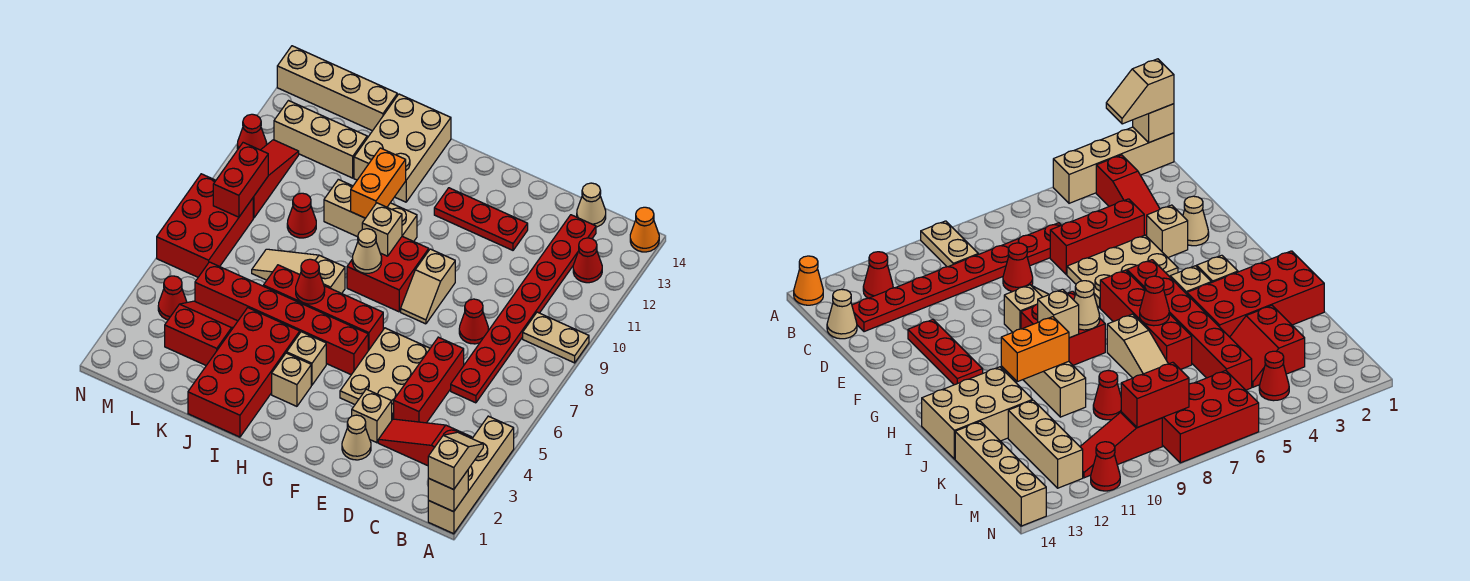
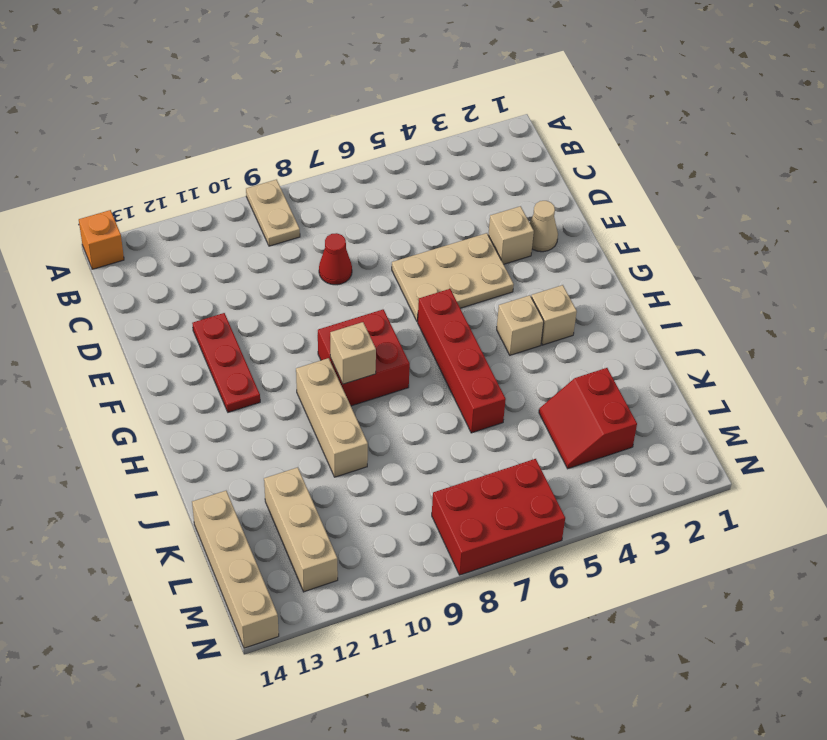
orange brick A14 level 1 -> orange cone A14 level 1
none -> tan brick A1:A4 level 1
none -> red slope B3:D3 level 1 top B
none -> red cone B12 level 1
none -> red plate C6:C13 level 1

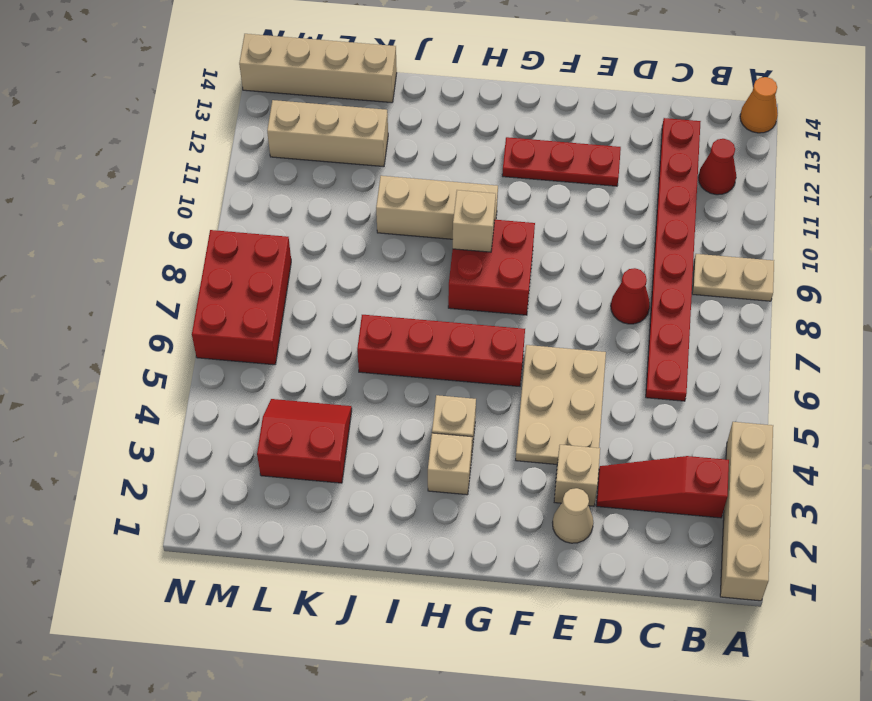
none -> tan cone C14 level 1
none -> red brick D4:D6 level 1
none -> tan slope F8:F9 level 1 top 9
none -> red brick G5:L5 level 1

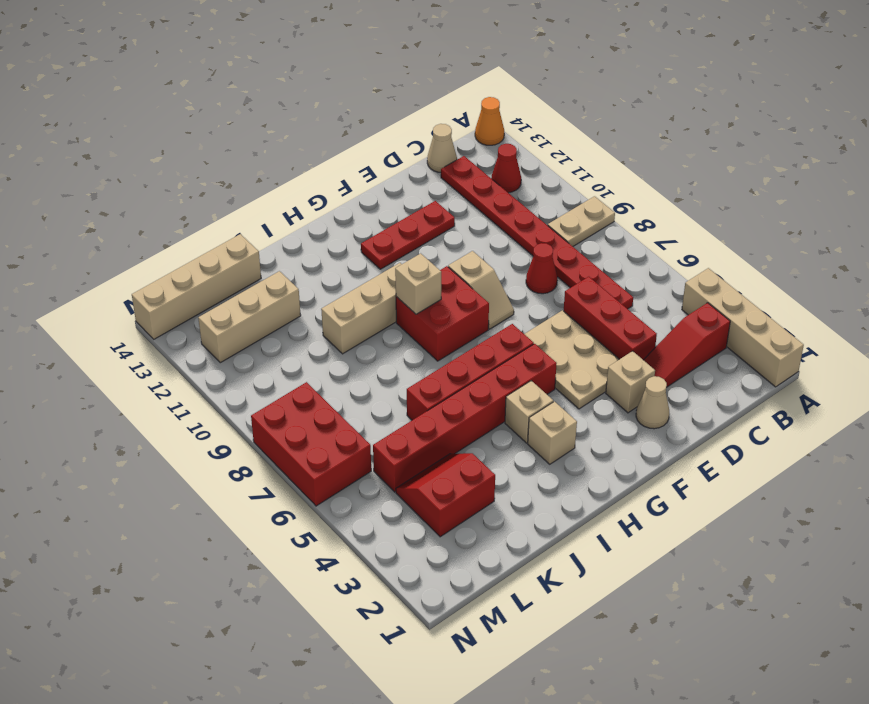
none -> red brick I1:J4 level 1
none -> tan slope I7:K7 level 1 top I
none -> tan brick I12:J14 level 1
none -> red cone K9 level 1

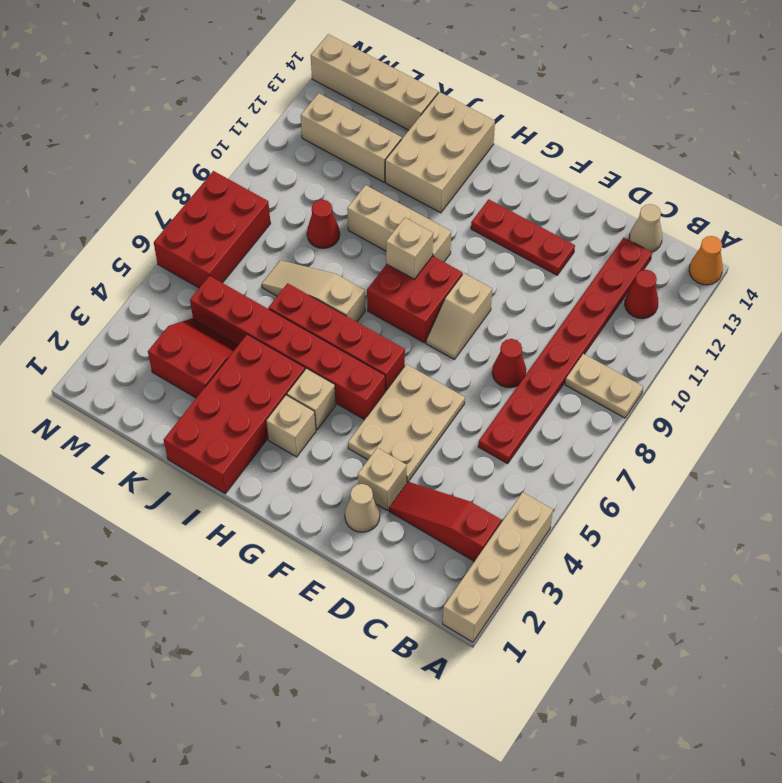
none -> red brick D4:D6 level 1
none -> red cone M4 level 1
none -> red slope M9:M11 level 1 top 9
none -> red cone N11 level 1

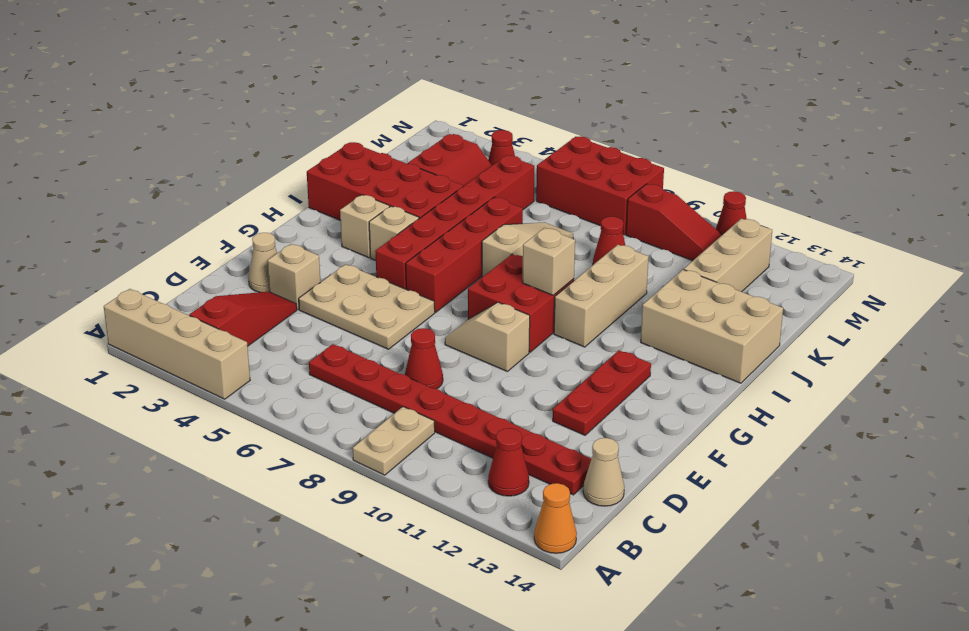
none -> red brick D4:D6 level 1
none -> tan brick K14:N14 level 1
none -> tan brick A1 level 2
none -> tan cone H8 level 2

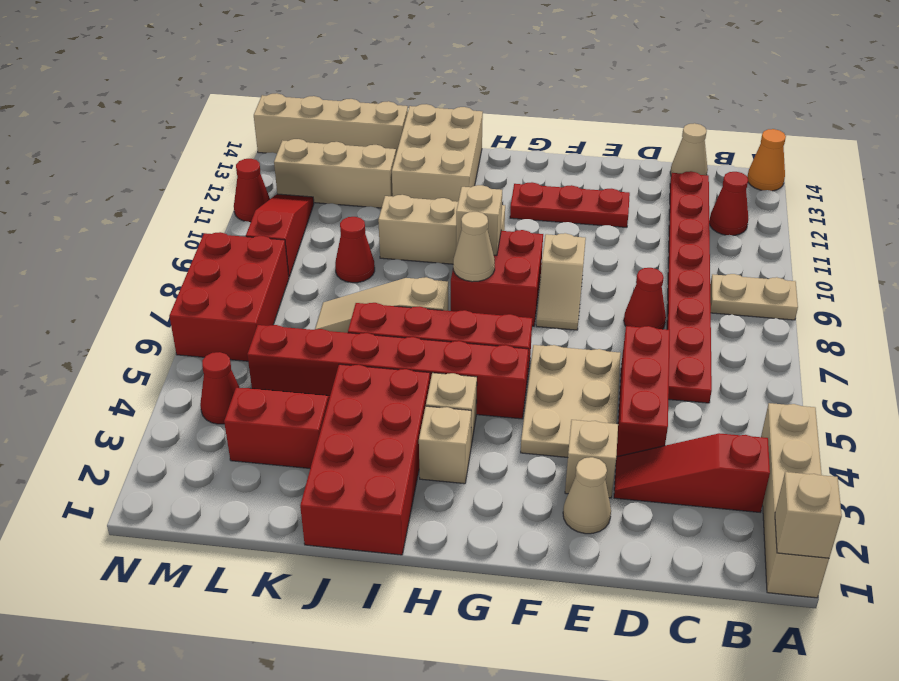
none -> red cone I6 level 2
none -> orange brick I10:I11 level 2
none -> red brick M8:M9 level 2
none -> tan slope A1:A2 level 3 top 1

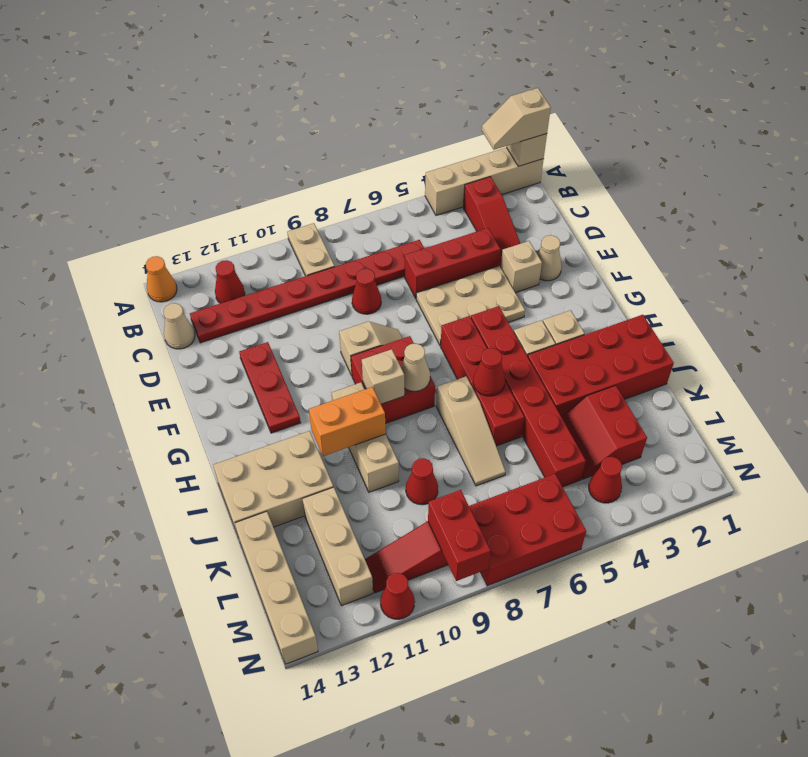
red brick M9:N9 level 2 -> red brick M8:M9 level 2

